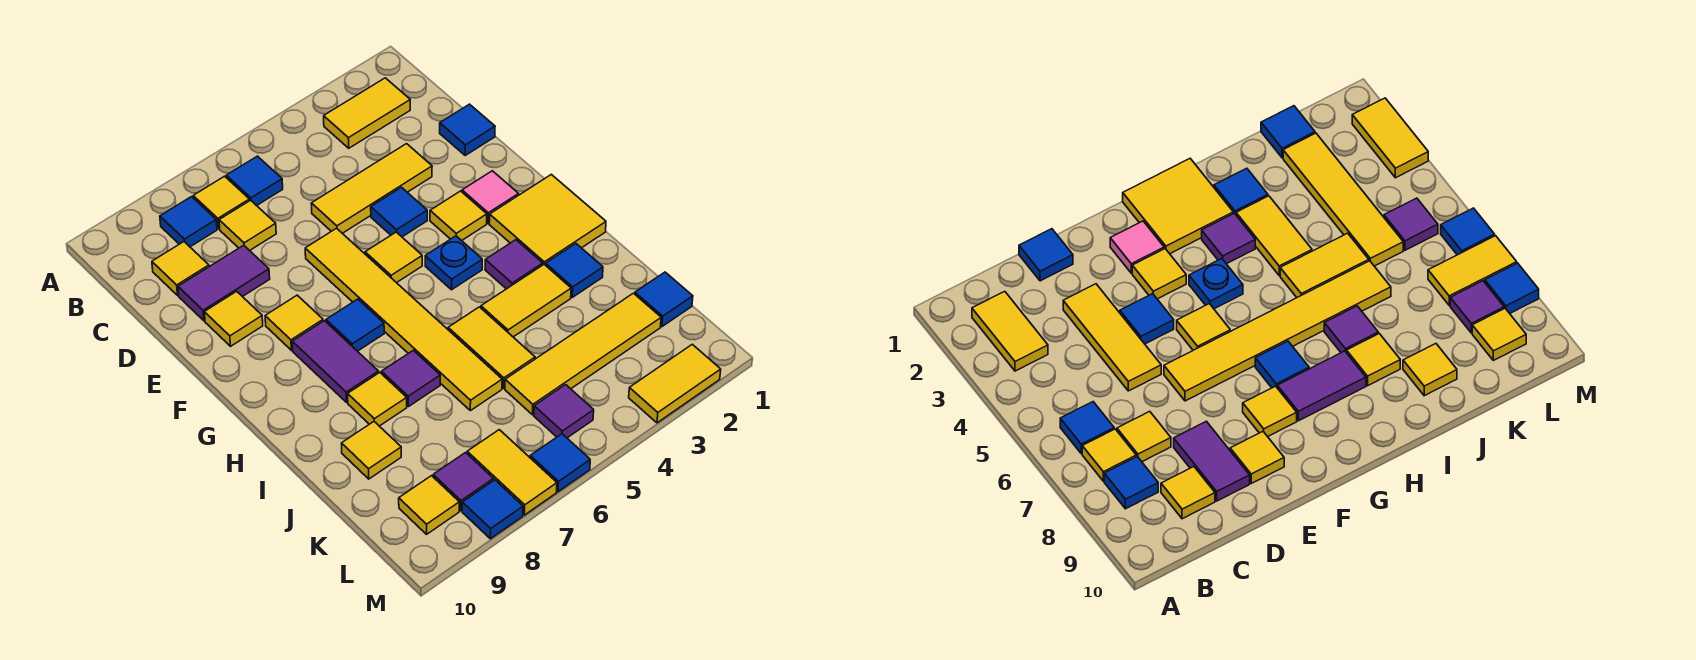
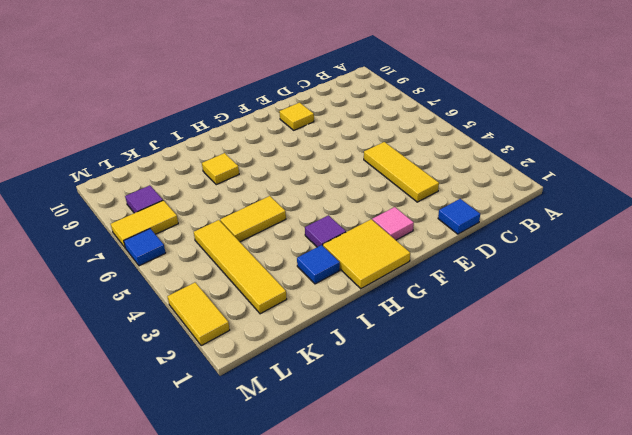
none -> yellow tile B2:B3 level 1
none -> blue tile B6 level 1
none -> yellow tile B7 level 1
none -> blue tile B8 level 1

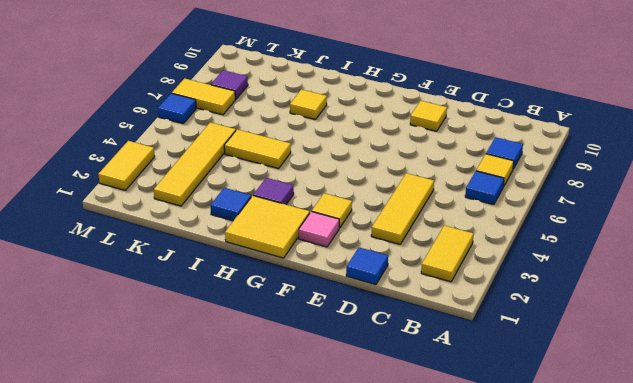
none -> yellow tile C7 level 1
none -> yellow tile C9 level 1
none -> purple tile D8:D9 level 1
none -> blue tile E4 level 1

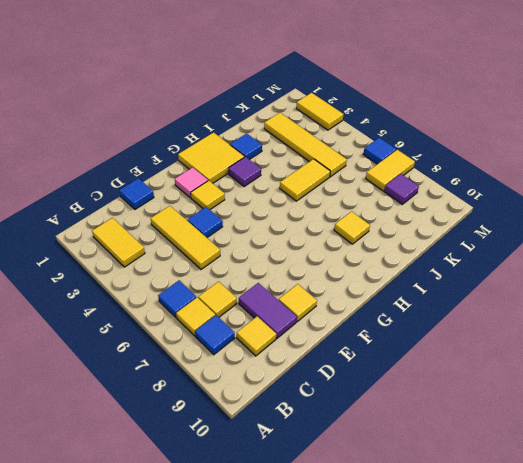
none -> yellow tile E6:J6 level 1
none -> yellow tile F5 level 1
none -> yellow tile F8 level 1
none -> blue plate G4 level 1

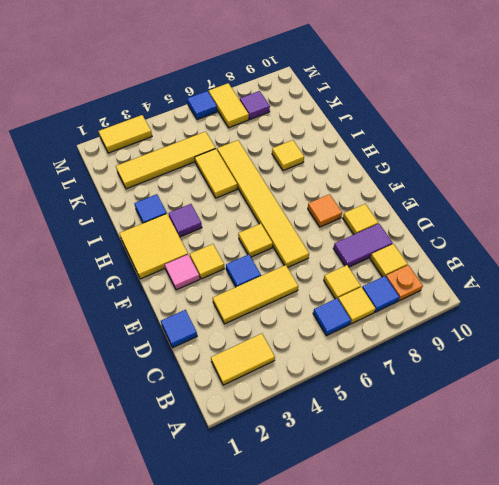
orange plate B9 level 1 -> none
orange tile F8 level 1 -> yellow tile F8 level 1
none -> blue plate G4 level 1
none -> blue tile G7 level 1
none -> purple tile G8:H8 level 1
none -> yellow tile I3:I4 level 1

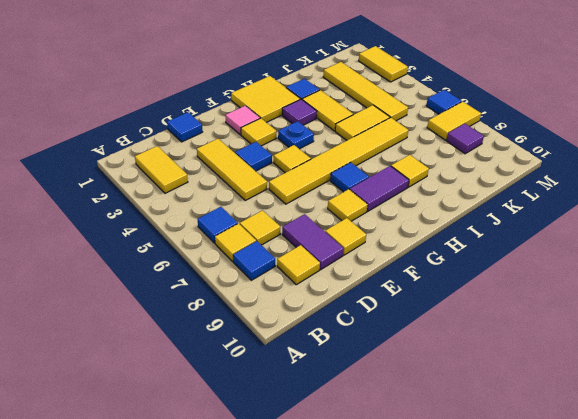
none -> purple tile I7 level 1
none -> yellow tile J9 level 1
none -> blue tile K1 level 1
none -> purple tile L5 level 1

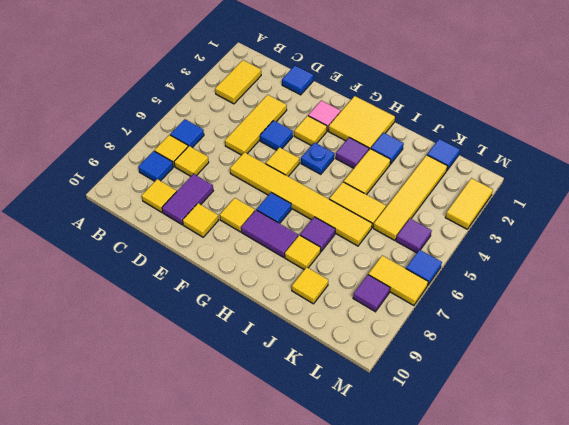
none -> yellow tile L9 level 1
none -> blue tile M8 level 1

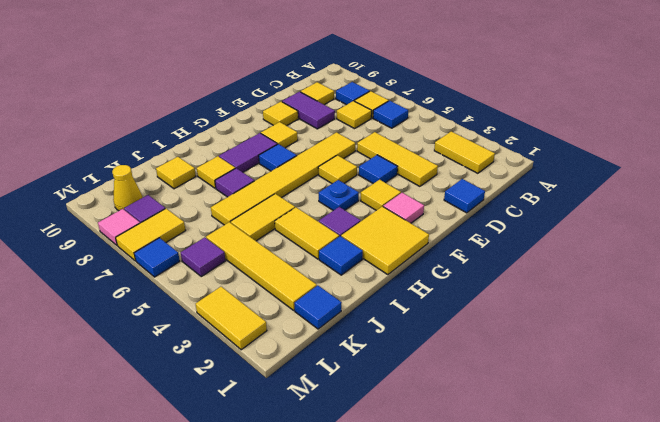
yellow cone L9 level 1 -> yellow tile L9 level 1
pink tile M8 level 1 -> blue tile M8 level 1

